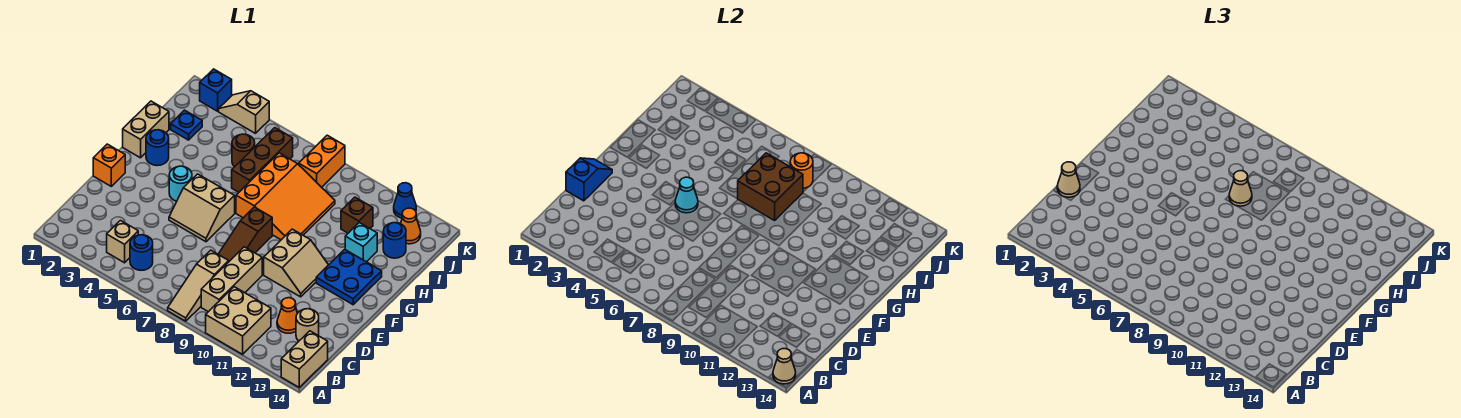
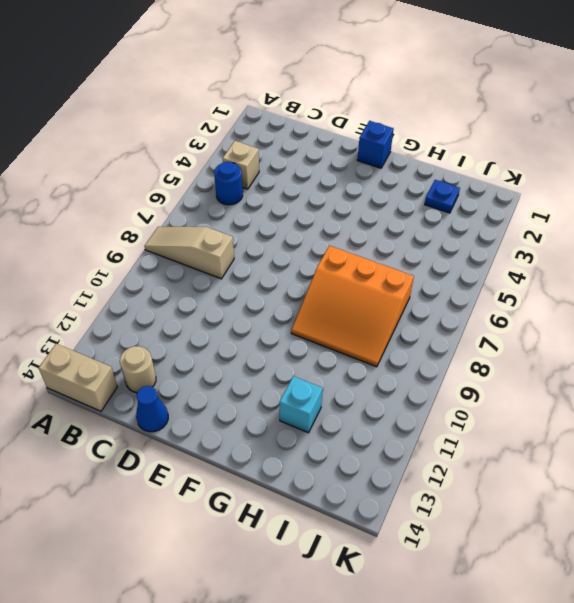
blue cone D14 level 1 -> blue cone K12 level 1
blue brick F1 level 1 -> blue brick K2 level 1
none -> tan brick A10:B11 level 1
none -> tan brick B9:D9 level 1
none -> orange cone C12 level 1
none -> brown slope D8:F8 level 1 top F

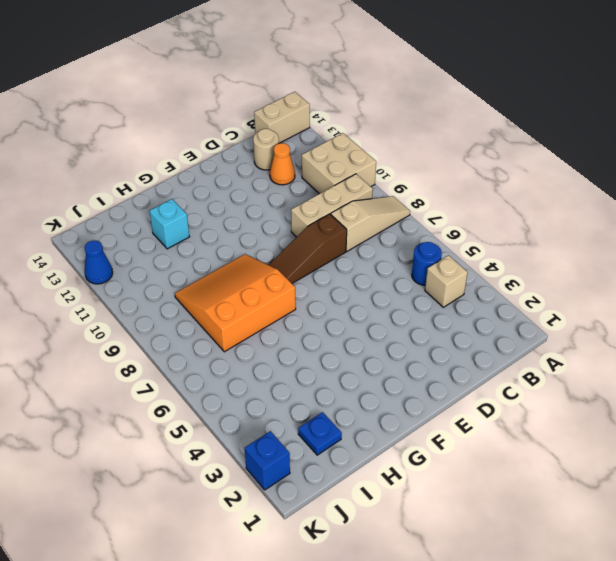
brown slope D8:F8 level 1 top D -> brown slope D8:F8 level 1 top F
none -> orange brick E1 level 1
none -> tan slope E5:F6 level 1 top F
none -> tan slope E10:F11 level 1 top 10
none -> cyan round brick F4 level 1

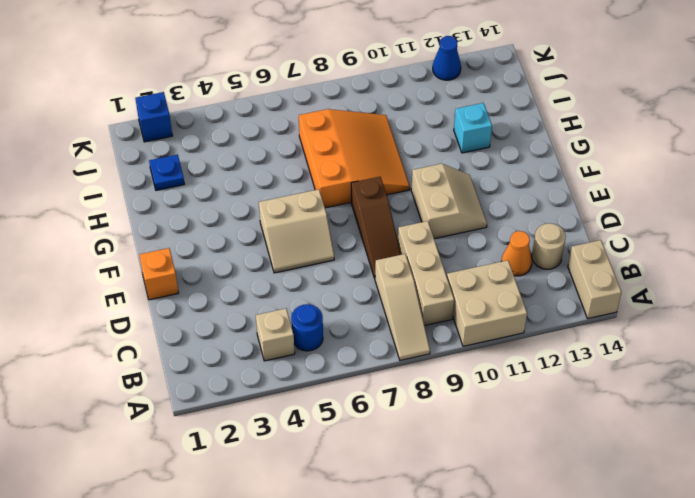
none -> cyan round brick F4 level 1
none -> blue plate F12:G13 level 1
none -> tan brick G1:H1 level 1
none -> blue round brick G2 level 1

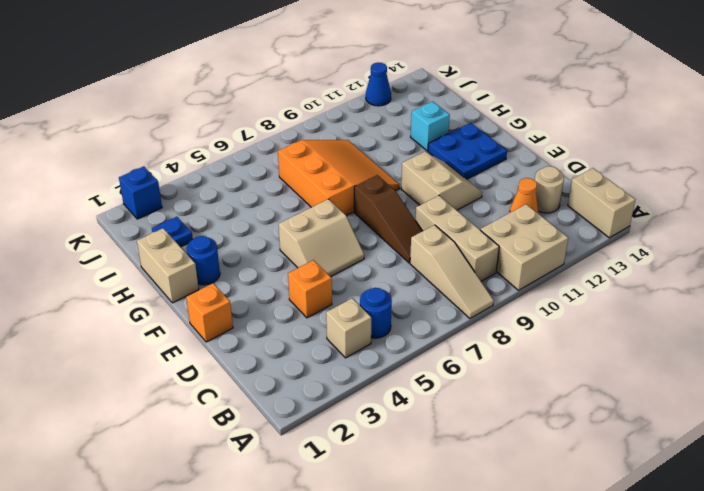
orange brick D4 level 1 -> none
none -> cyan round brick F4 level 1
none -> brown brick H6:J6 level 1
none -> brown round brick I5 level 1
none -> brown brick I11 level 1

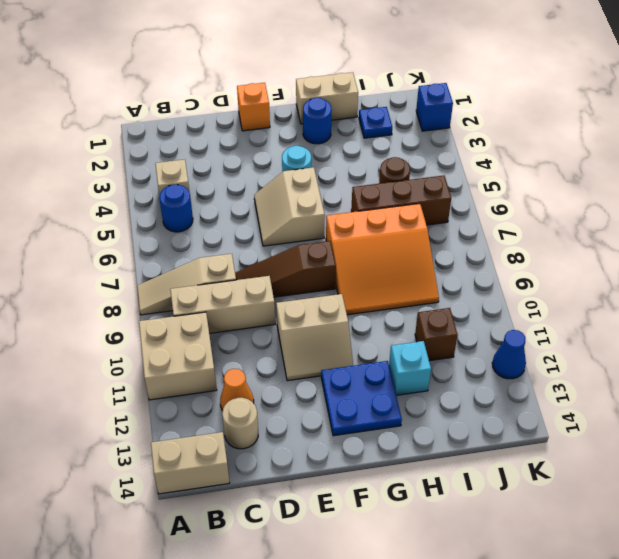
none -> blue round brick I13 level 1
none -> orange brick J8:K8 level 1
none -> orange cone J13 level 1
none -> tan slope K3:K4 level 1 top 4

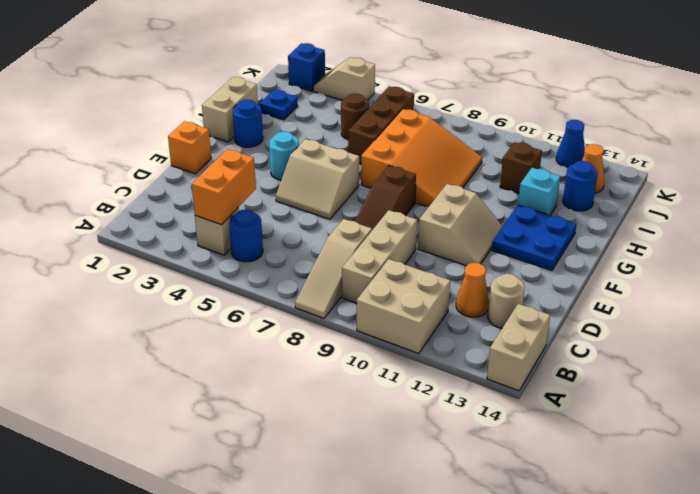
orange brick B4:C4 level 2 -> orange brick J8:K8 level 1
none -> tan cone A14 level 2
none -> blue slope D1:E1 level 2 top D
none -> cyan cone F5 level 2
none -> brown brick H7:I8 level 2

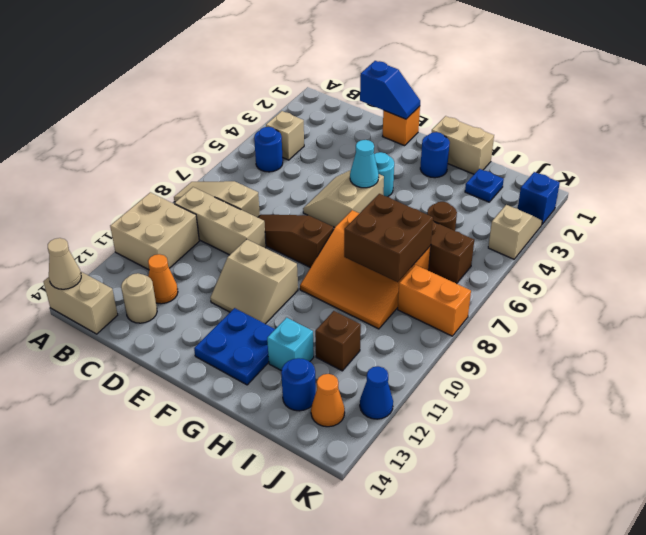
none -> orange round brick J8 level 2
none -> tan cone D1 level 3
none -> tan cone H7 level 3

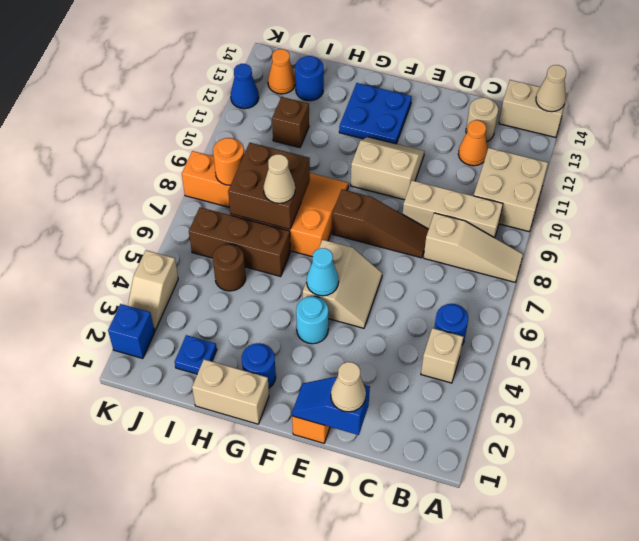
none -> cyan brick H12 level 1

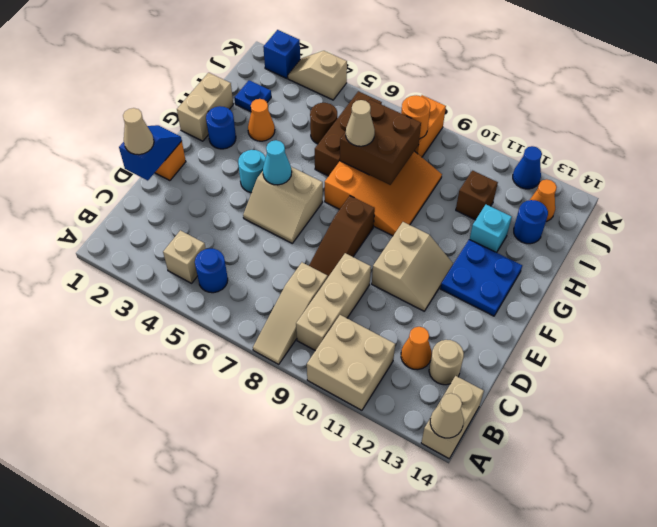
orange cone H3 level 1 -> none

